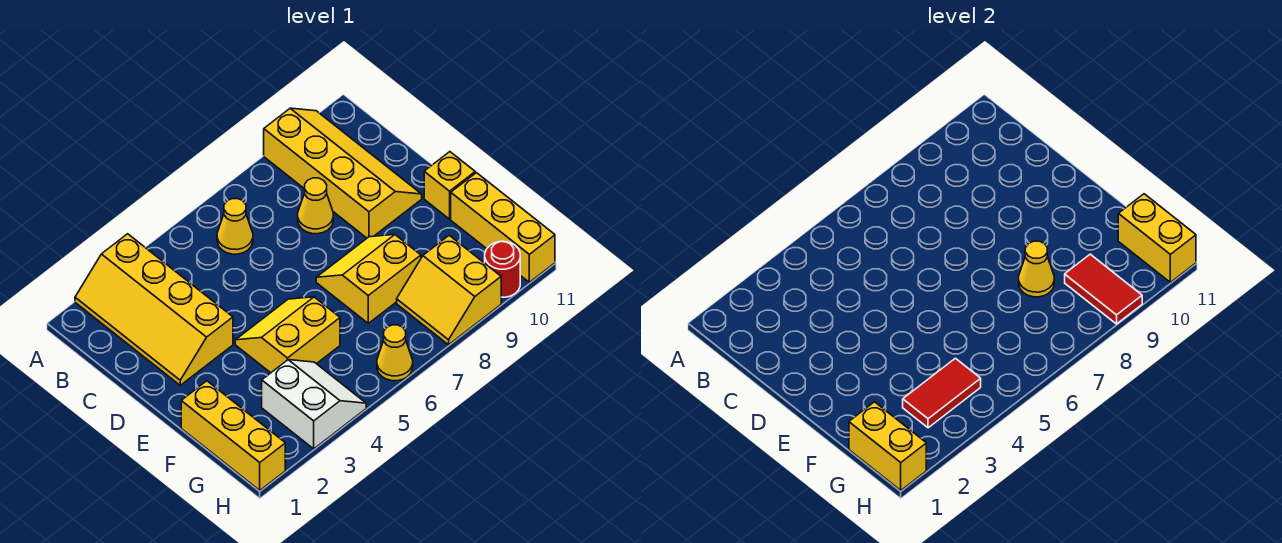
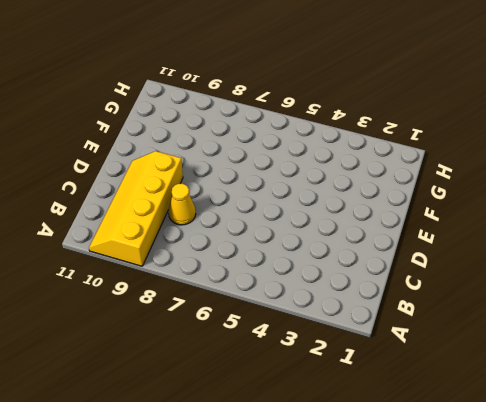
none -> yellow slope A2:D3 level 1 top 3
none -> yellow cone B6 level 1
none -> yellow slope E4:F5 level 1 top F

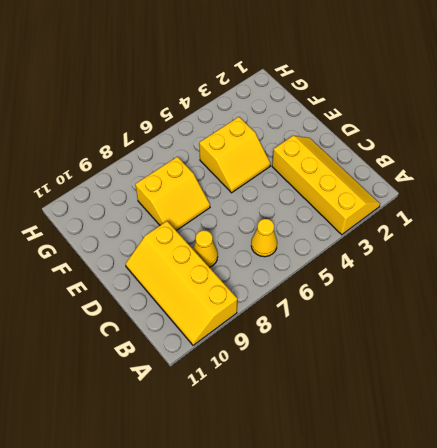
none -> yellow brick E11 level 1
none -> yellow brick F1:H1 level 1
none -> yellow brick F11:H11 level 1

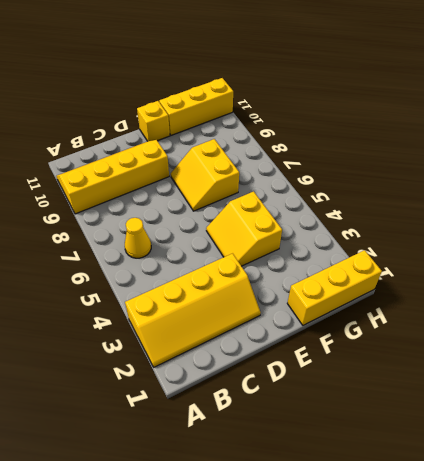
none -> yellow cone C8 level 1
none -> white slope G3:H4 level 1 top 3
none -> yellow slope G8:H9 level 1 top 9

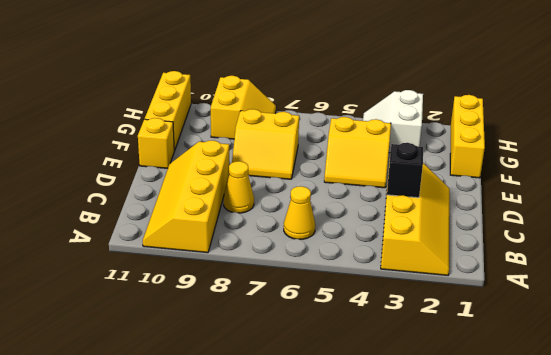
black brick C3 level 2 -> none
none -> yellow cone H6 level 1
none -> red round brick H10 level 1
none -> yellow cone F8 level 2

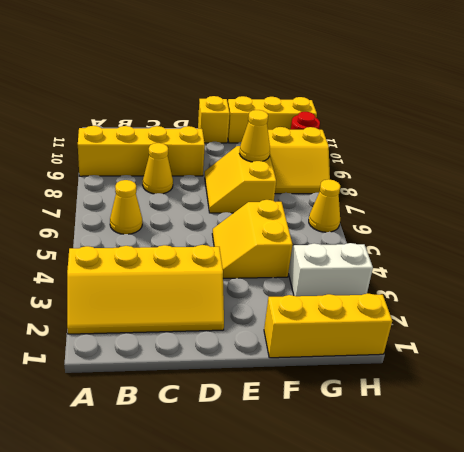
none -> yellow brick G1:H1 level 2
none -> red tile G3:G4 level 2
none -> red tile G9:H9 level 2

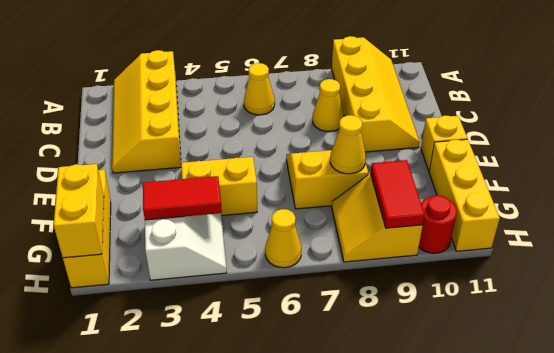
none -> yellow brick G11:H11 level 2

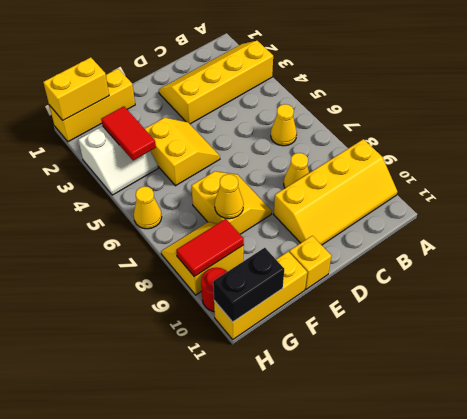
black brick G11:H11 level 2 -> yellow brick G11:H11 level 2

